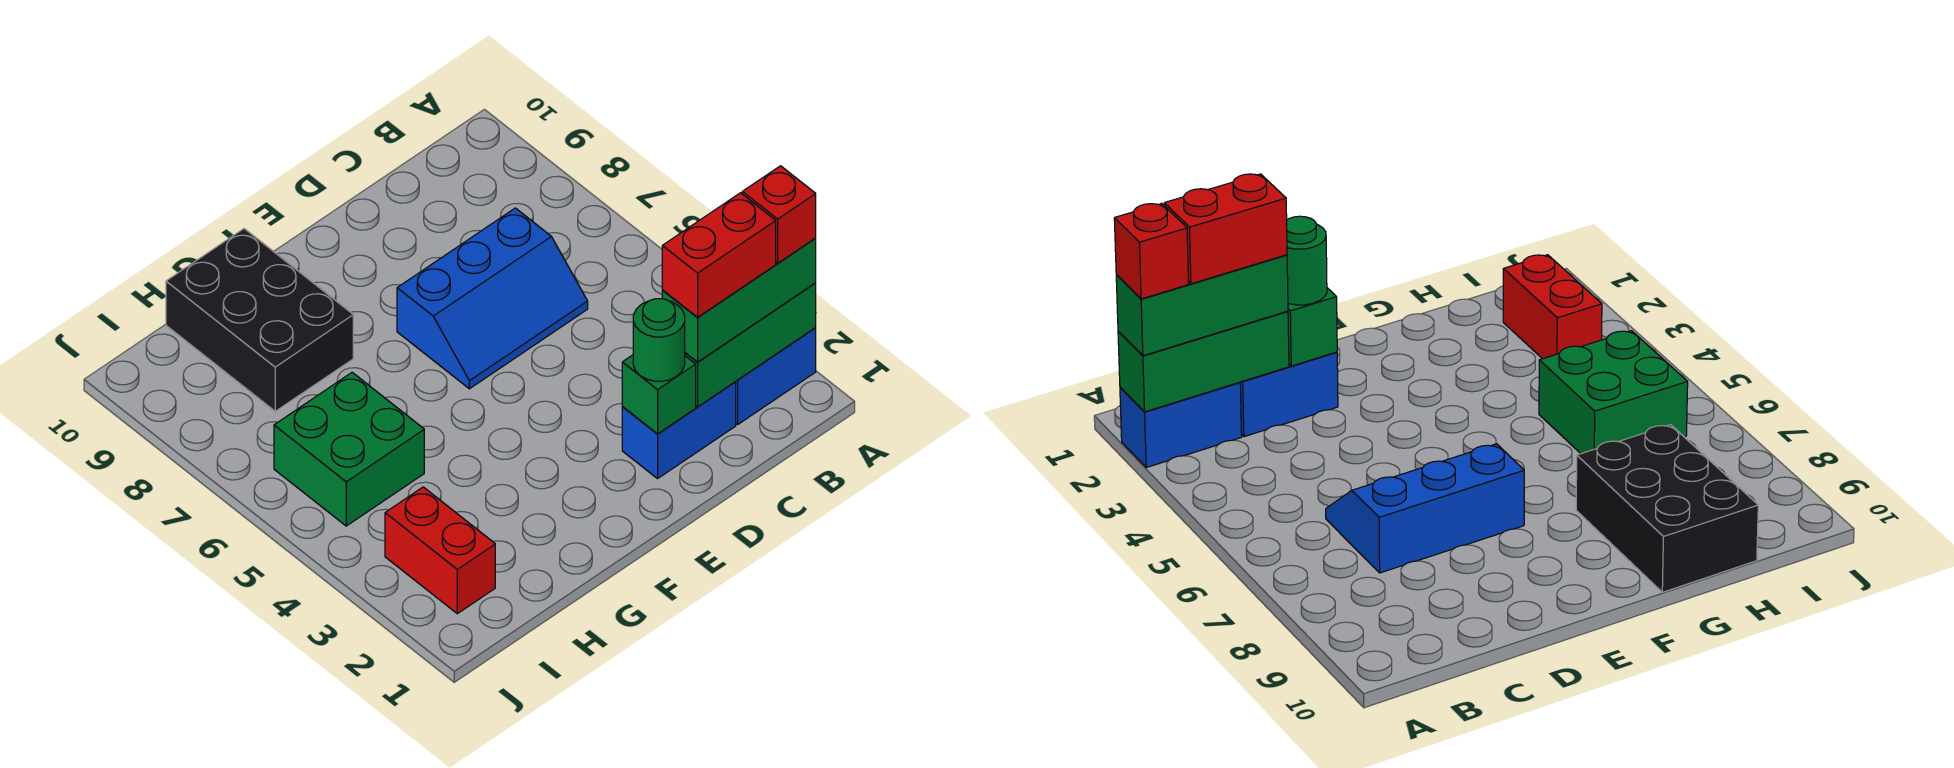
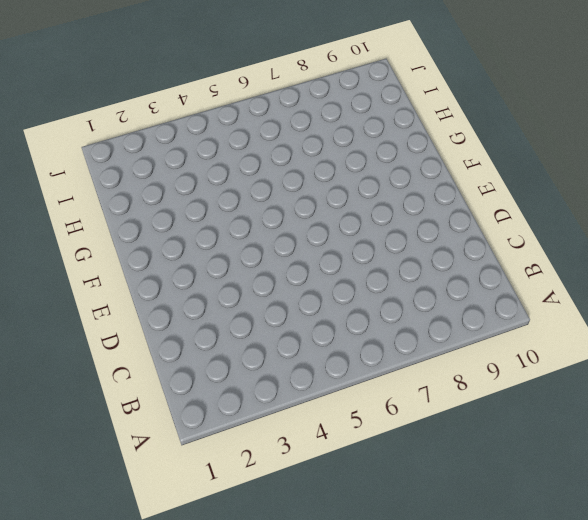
none -> blue brick A2:B2 level 1
none -> blue brick C2:D2 level 1
none -> blue slope C6:E7 level 1 top 7

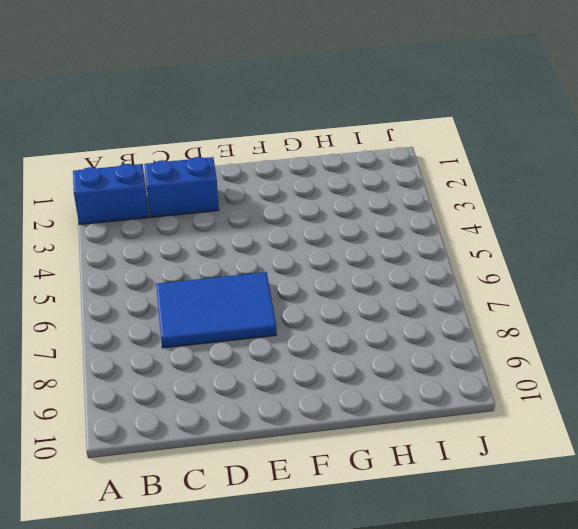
blue tile C6:E7 level 1 -> blue slope C6:E7 level 1 top 7
none -> black brick G8:H10 level 1
none -> green brick H5:I6 level 1
none -> red brick I2:I3 level 1

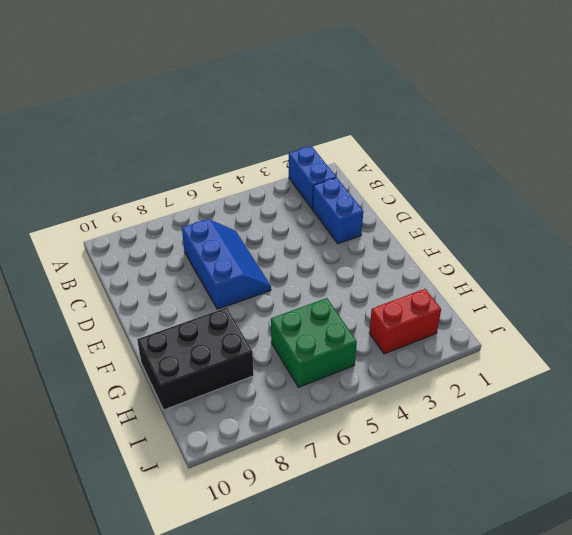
none -> green brick A2:C2 level 2
none -> green brick D2 level 2
none -> green brick A2:C2 level 3

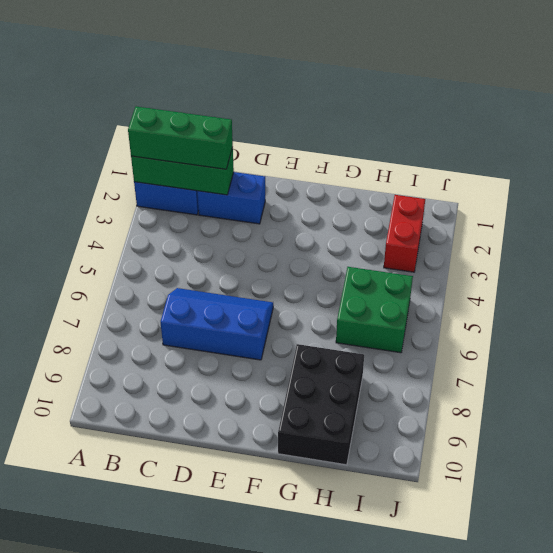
none -> green brick D2 level 2
none -> green round brick D2 level 3
none -> red brick A2 level 4

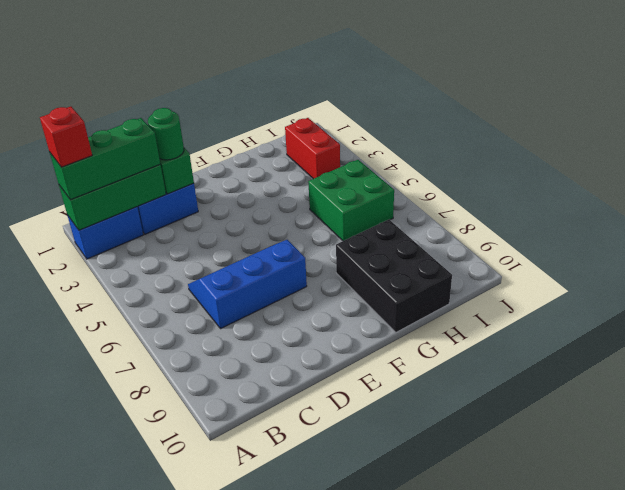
none -> red brick B2:C2 level 4

